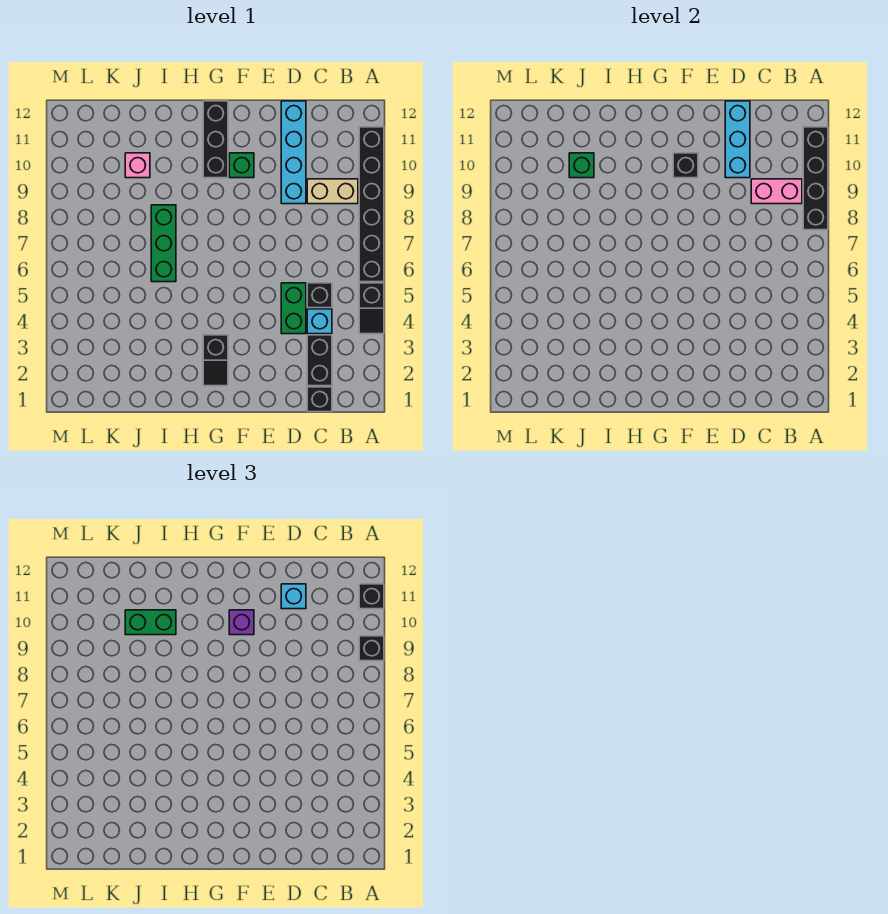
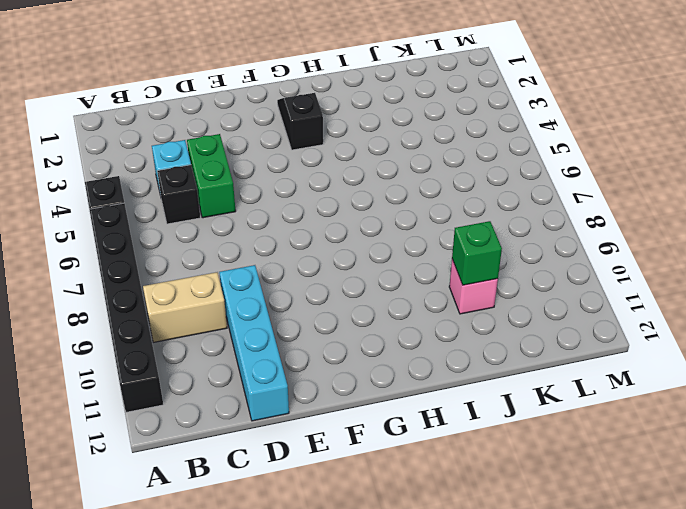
none -> black brick C1 level 1
none -> black brick C2:C3 level 1
none -> green brick F10 level 1

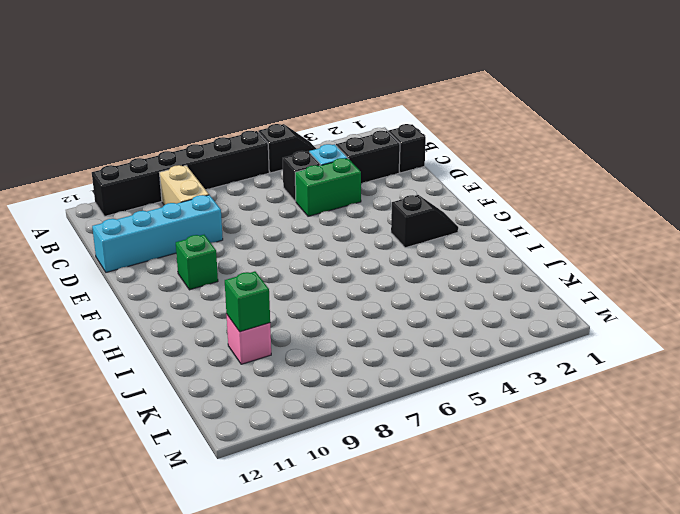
none -> black brick G10:G12 level 1
none -> green brick I6:I8 level 1
none -> black brick A8:A11 level 2

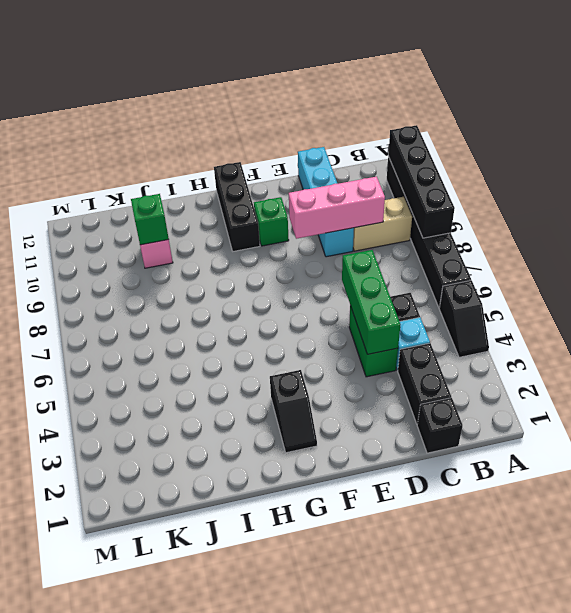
pink brick C9:E9 level 2 -> pink brick B9:C9 level 2
green brick D4:D6 level 2 -> green brick I6:I8 level 1
none -> cyan brick D10:D12 level 2
none -> black brick F10 level 2
none -> black brick A9 level 3

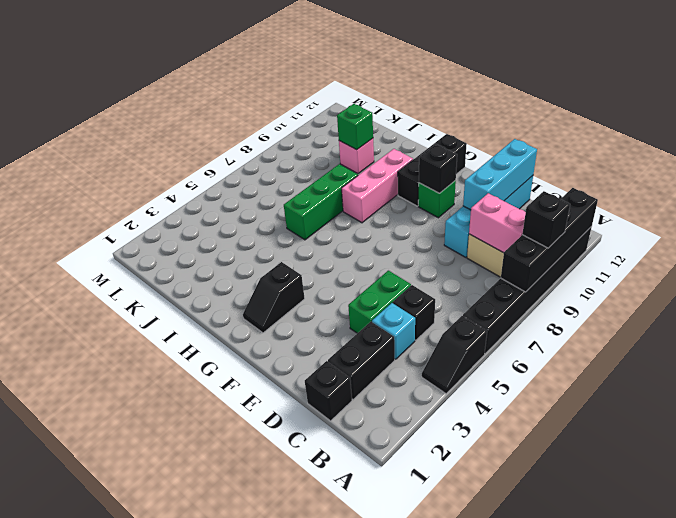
pink brick H8:H10 level 1 -> none
none -> black brick A11 level 3
none -> cyan brick D11 level 3
none -> purple brick F10 level 3

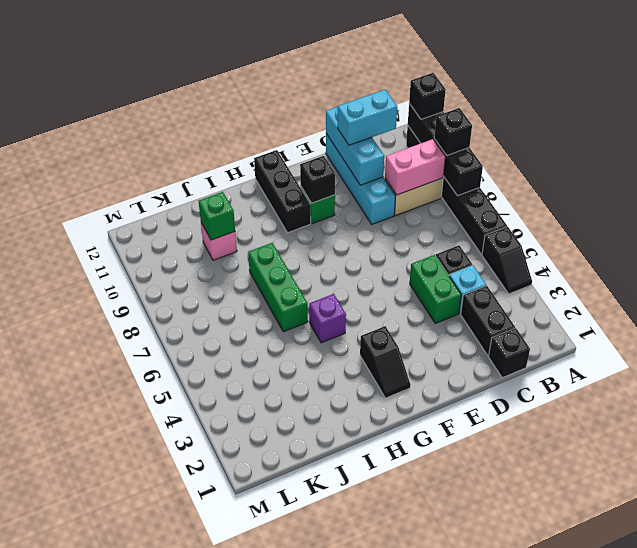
cyan brick C11:D11 level 3 -> cyan brick D11 level 3
purple brick H5 level 1 -> purple brick F10 level 3
none -> green brick I10:J10 level 3

